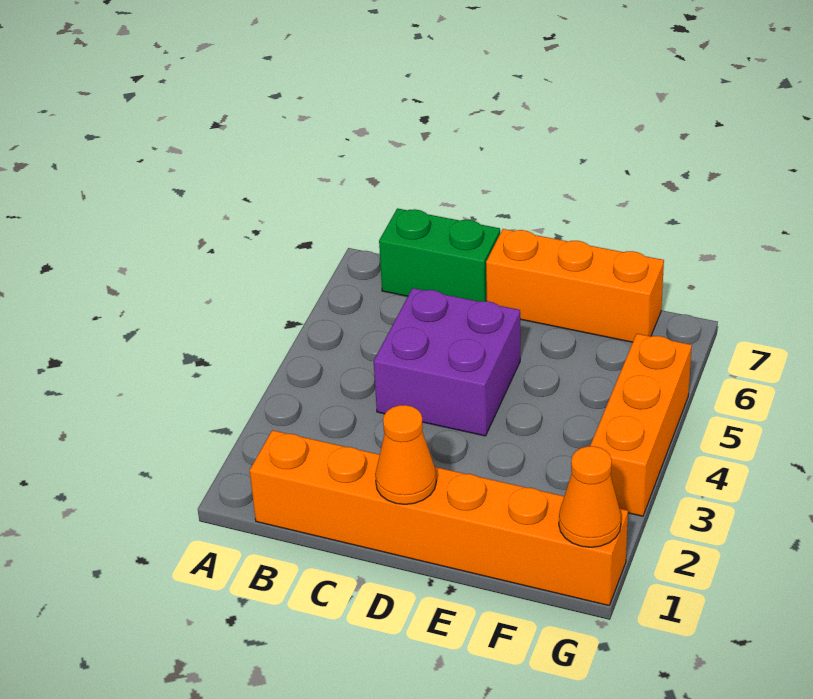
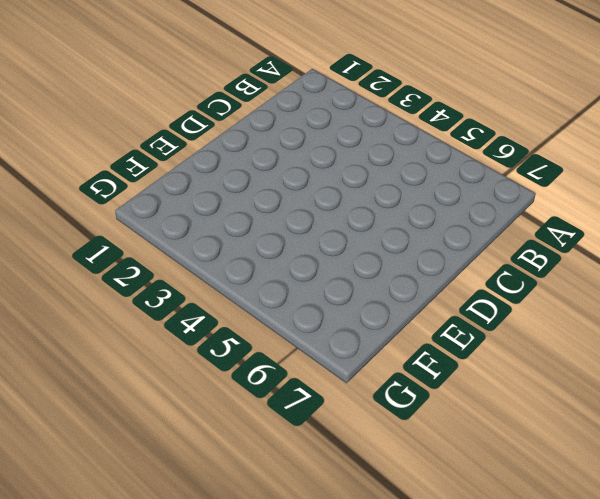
none -> orange brick B1:G1 level 1
none -> green brick B7:C7 level 1

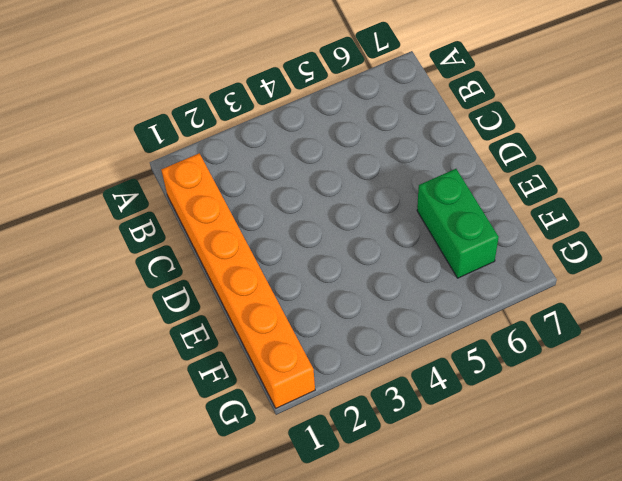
green brick E6:F6 level 1 -> green brick B7:C7 level 1
none -> purple brick C4:D5 level 1
none -> orange brick D7:F7 level 1

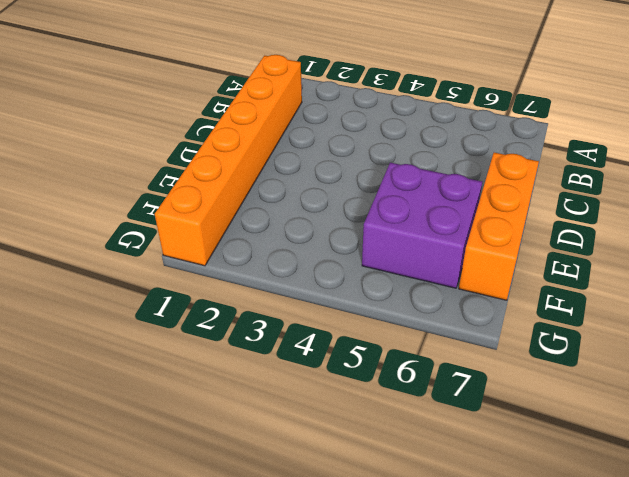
purple brick E5:F6 level 1 -> purple brick C4:D5 level 1
none -> green brick B7:C7 level 1
none -> orange brick G3:G5 level 1

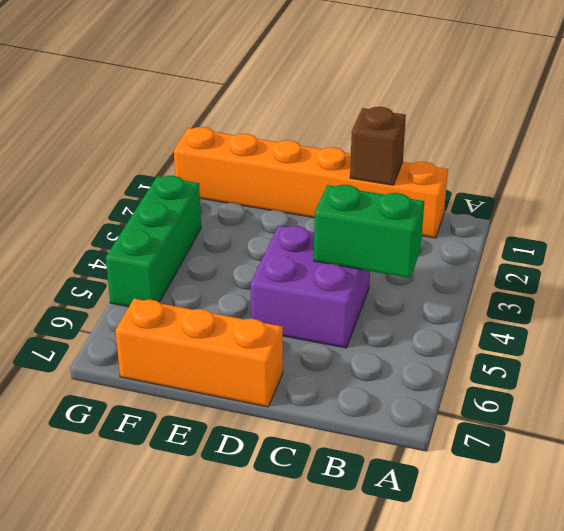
green brick B4:C4 level 2 -> green brick B7:C7 level 1
brown brick C1 level 2 -> none
green brick G3:G5 level 1 -> orange brick G3:G5 level 1
none -> orange cone D1 level 2
none -> orange cone G1 level 2

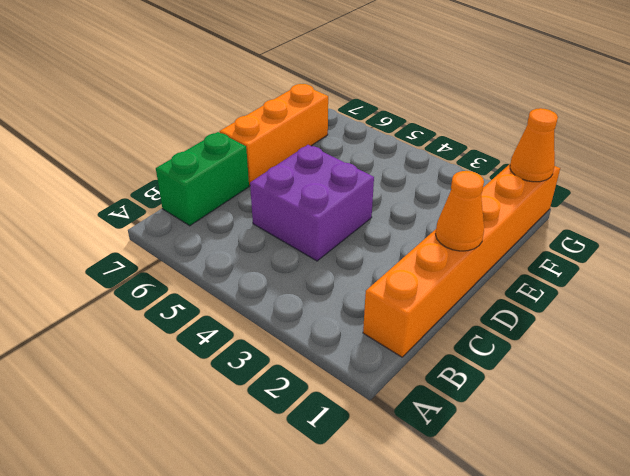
none -> orange brick G3:G5 level 1

